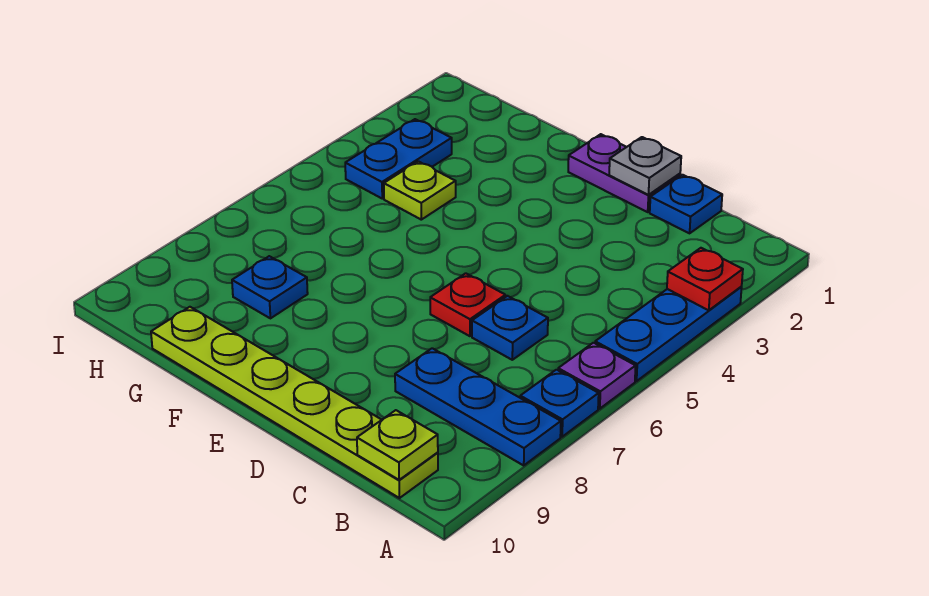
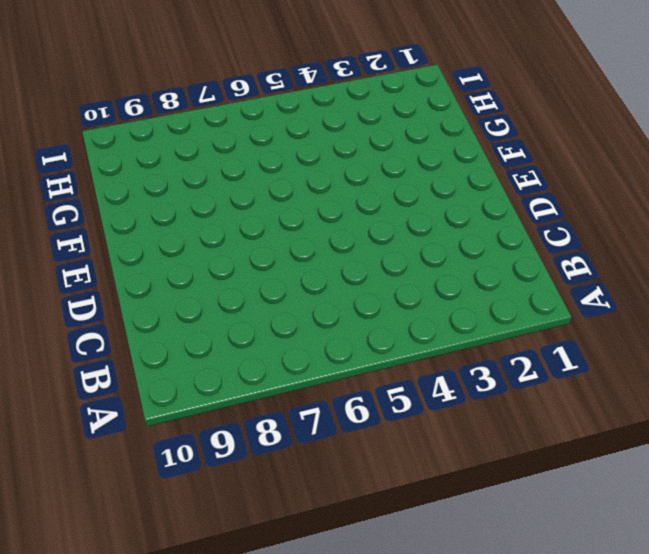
none -> blue plate A3:A5 level 1
none -> purple plate A6 level 1
none -> blue plate A7 level 1

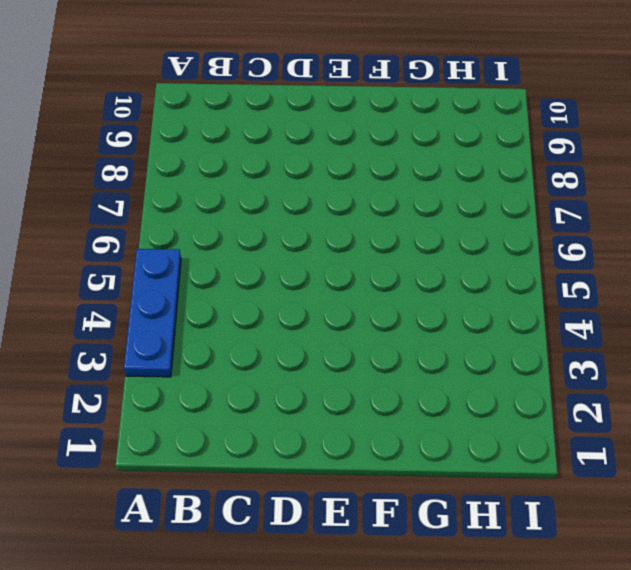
none -> purple plate A6 level 1
none -> blue plate A7 level 1
none -> blue plate A8:C8 level 1

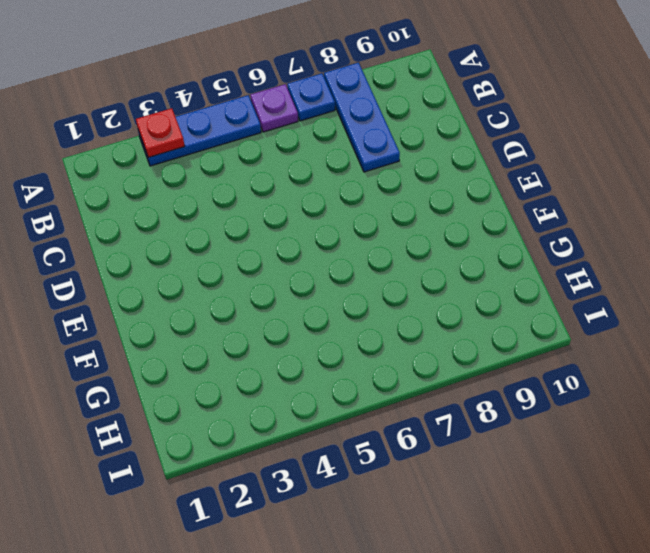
none -> lime plate B10:G10 level 1
none -> blue plate C1 level 1
none -> blue plate C6 level 1

